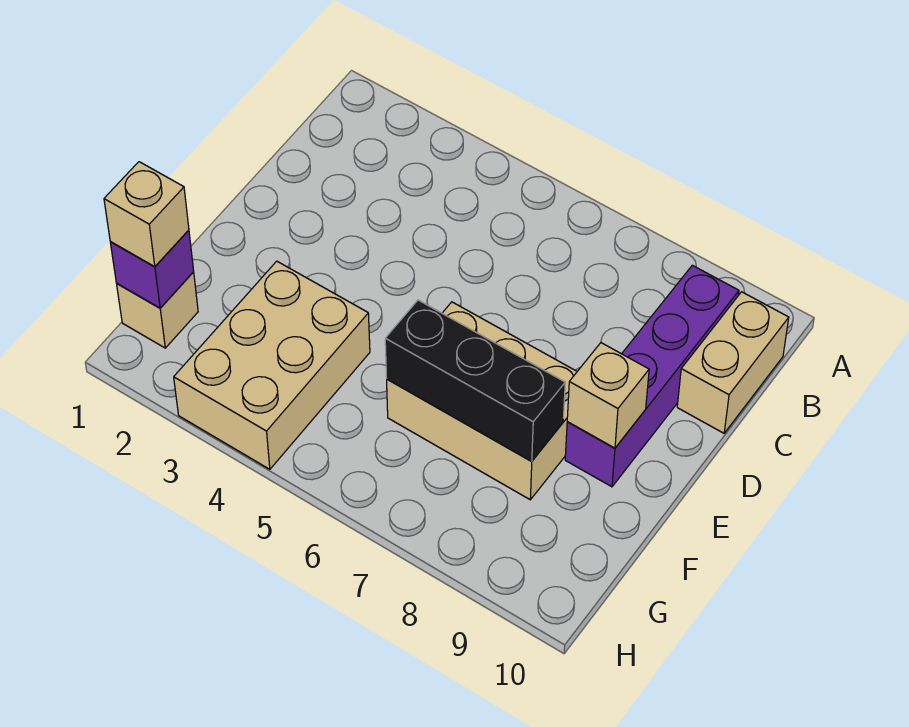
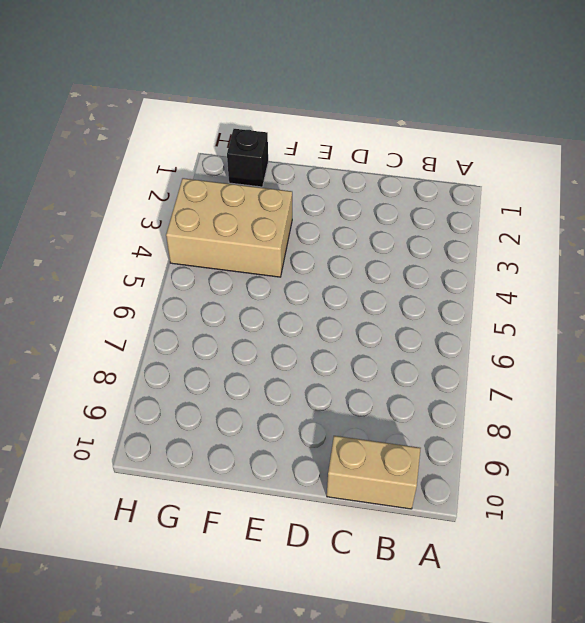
black brick G1 level 1 -> tan brick G1 level 1
none -> purple brick B9:E9 level 1
none -> tan brick E6:F8 level 1

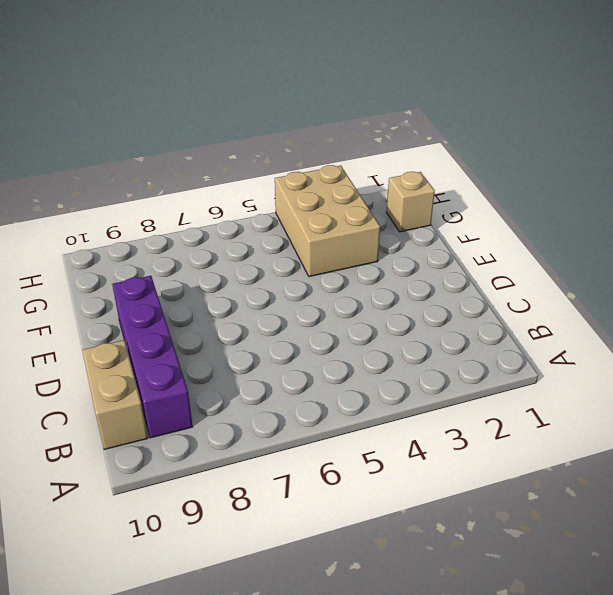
none -> tan brick E6:F8 level 1
none -> tan brick E9 level 2

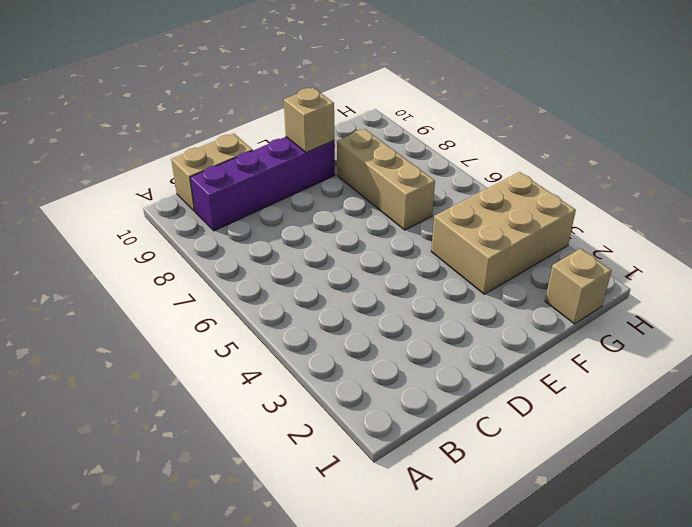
tan brick F6:F8 level 1 -> tan brick E6:F8 level 1
none -> black brick F6:F8 level 2
none -> purple brick G1 level 2

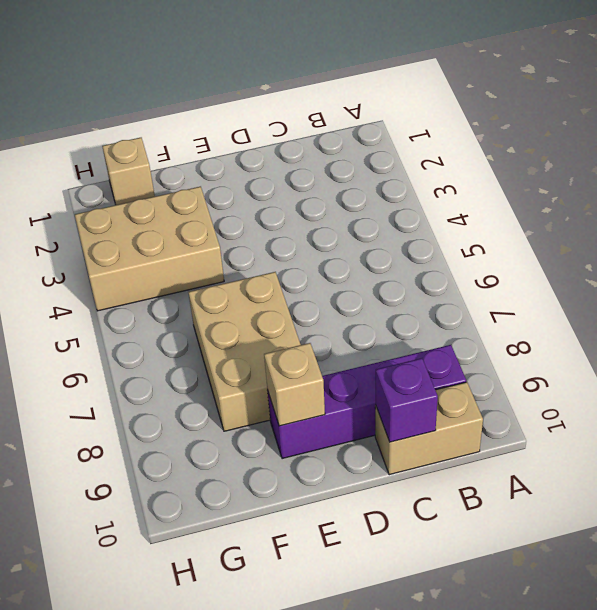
purple brick C10 level 2 -> purple brick G1 level 2
none -> black brick F6:F8 level 2
none -> tan brick G1 level 3

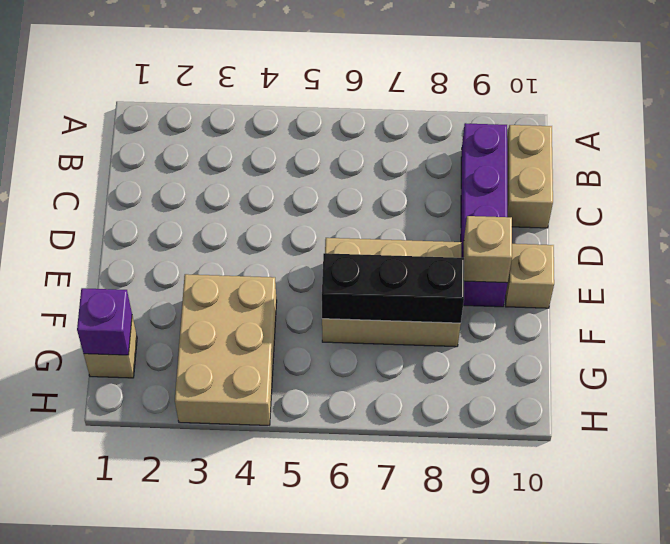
tan brick E10 level 1 -> tan brick G1 level 3

